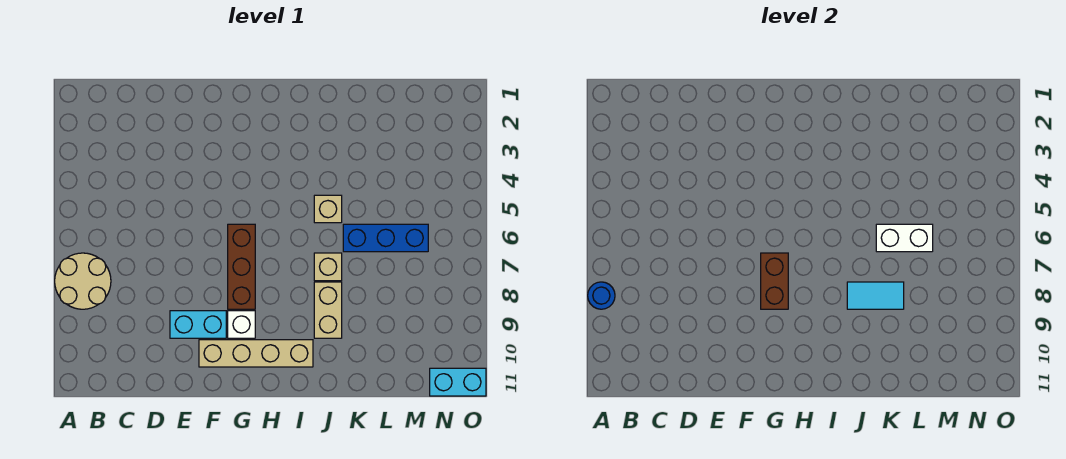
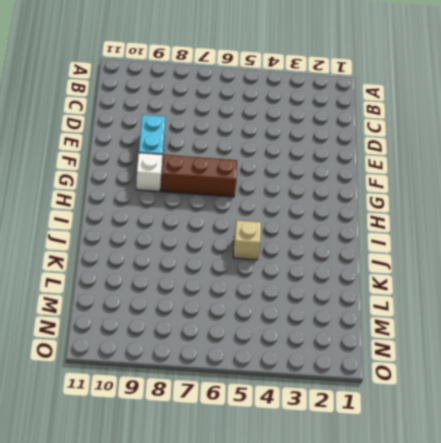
none -> tan round brick A7:B8 level 1
none -> tan brick F10:I10 level 1
none -> tan brick J7 level 1

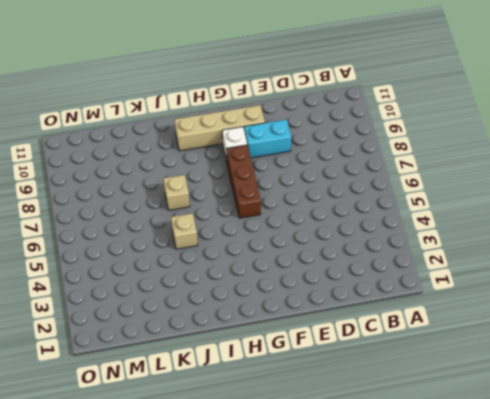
none -> tan round brick A7:B8 level 1
none -> tan brick J8:J9 level 1
none -> blue brick K6:M6 level 1

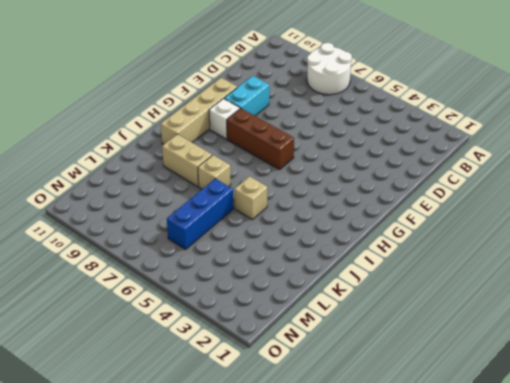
white round brick A7:B8 level 1 -> tan round brick A7:B8 level 1
none -> cyan brick N11:O11 level 1
none -> blue round brick A8 level 2
none -> brown brick G7:G8 level 2

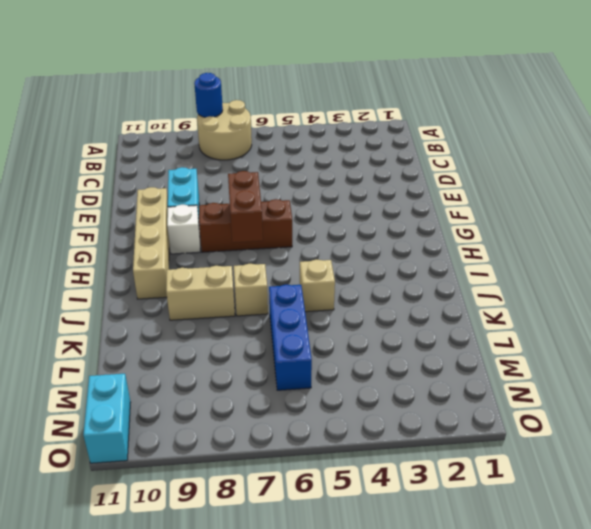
brown brick G7:H7 level 2 -> brown brick G7:G8 level 2
none -> cyan tile J8:K8 level 2
none -> white brick K6:L6 level 2

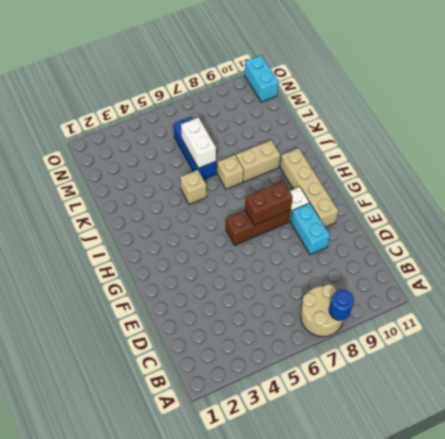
none -> cyan tile J8:K8 level 2

